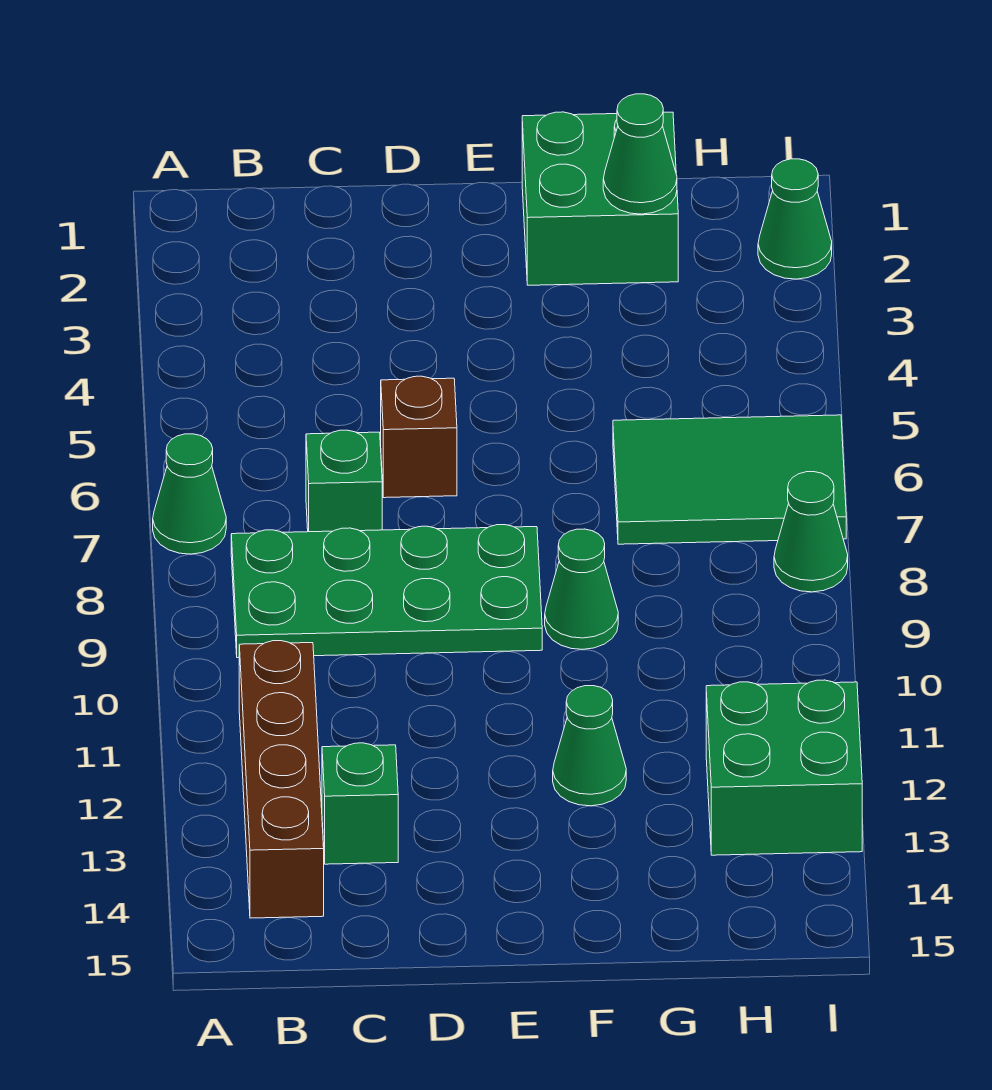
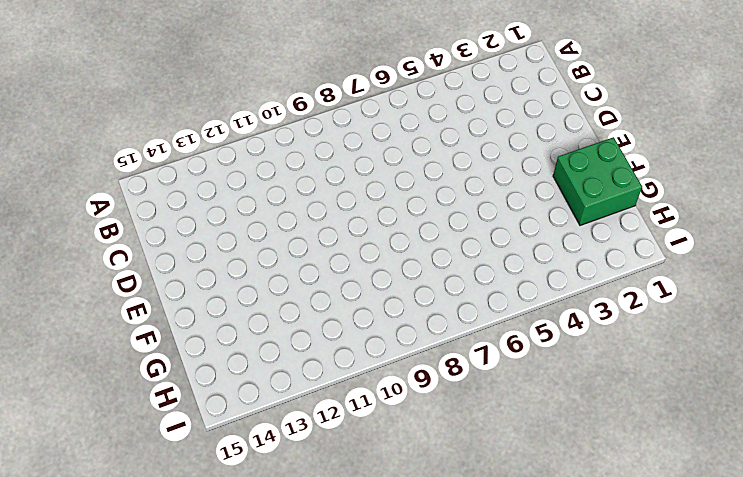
none -> green cone A7 level 1
none -> green plate B8:E9 level 1
none -> brown brick B11:B14 level 1

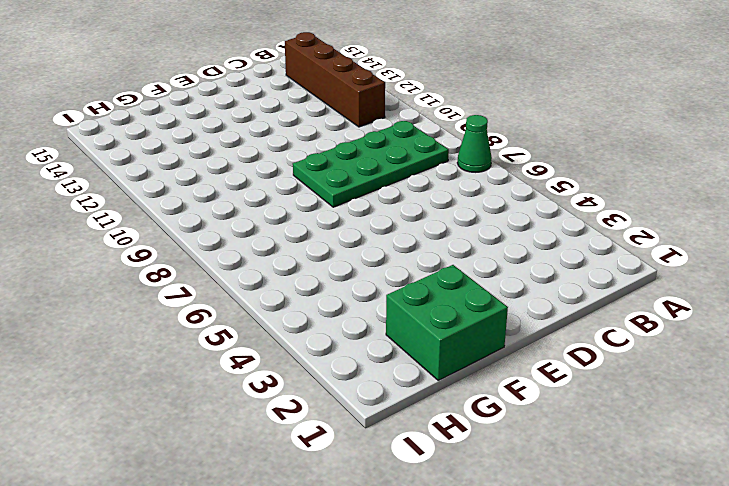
none -> green brick C7 level 1
none -> green brick C13 level 1
none -> brown brick D6 level 1

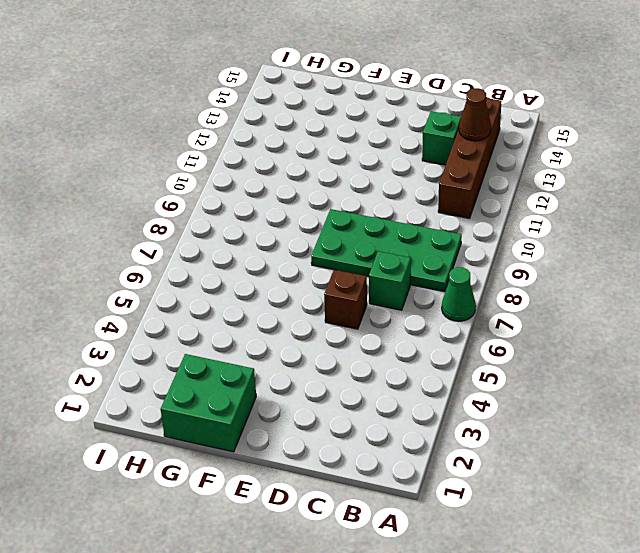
brown cone B13 level 2 -> none
none -> green cone F9 level 1
none -> green cone F12 level 1
none -> green tile G6:I7 level 1

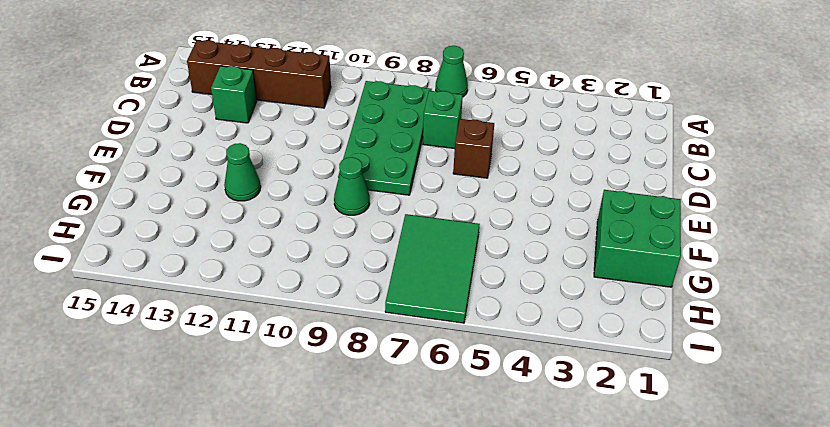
none -> green brick H12:I13 level 1
none -> green cone I2 level 1
none -> green cone I8 level 1

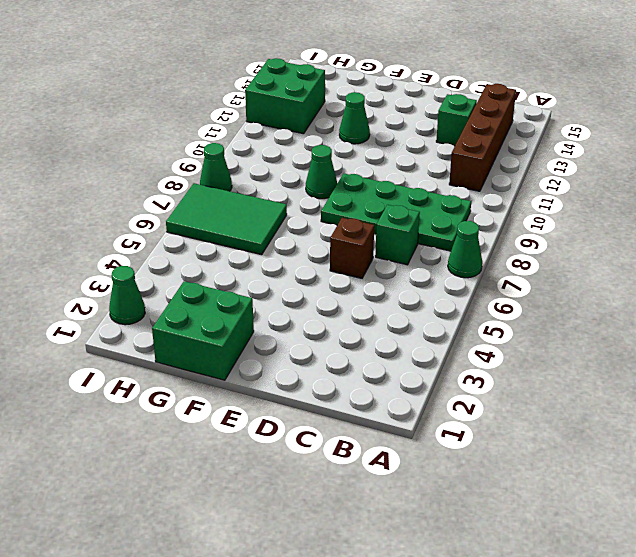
none -> green cone G2 level 2

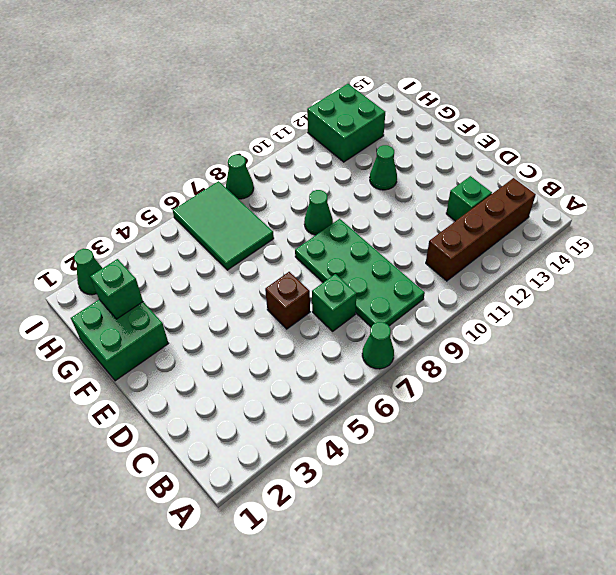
green brick G2 level 2 -> green cone G2 level 2

